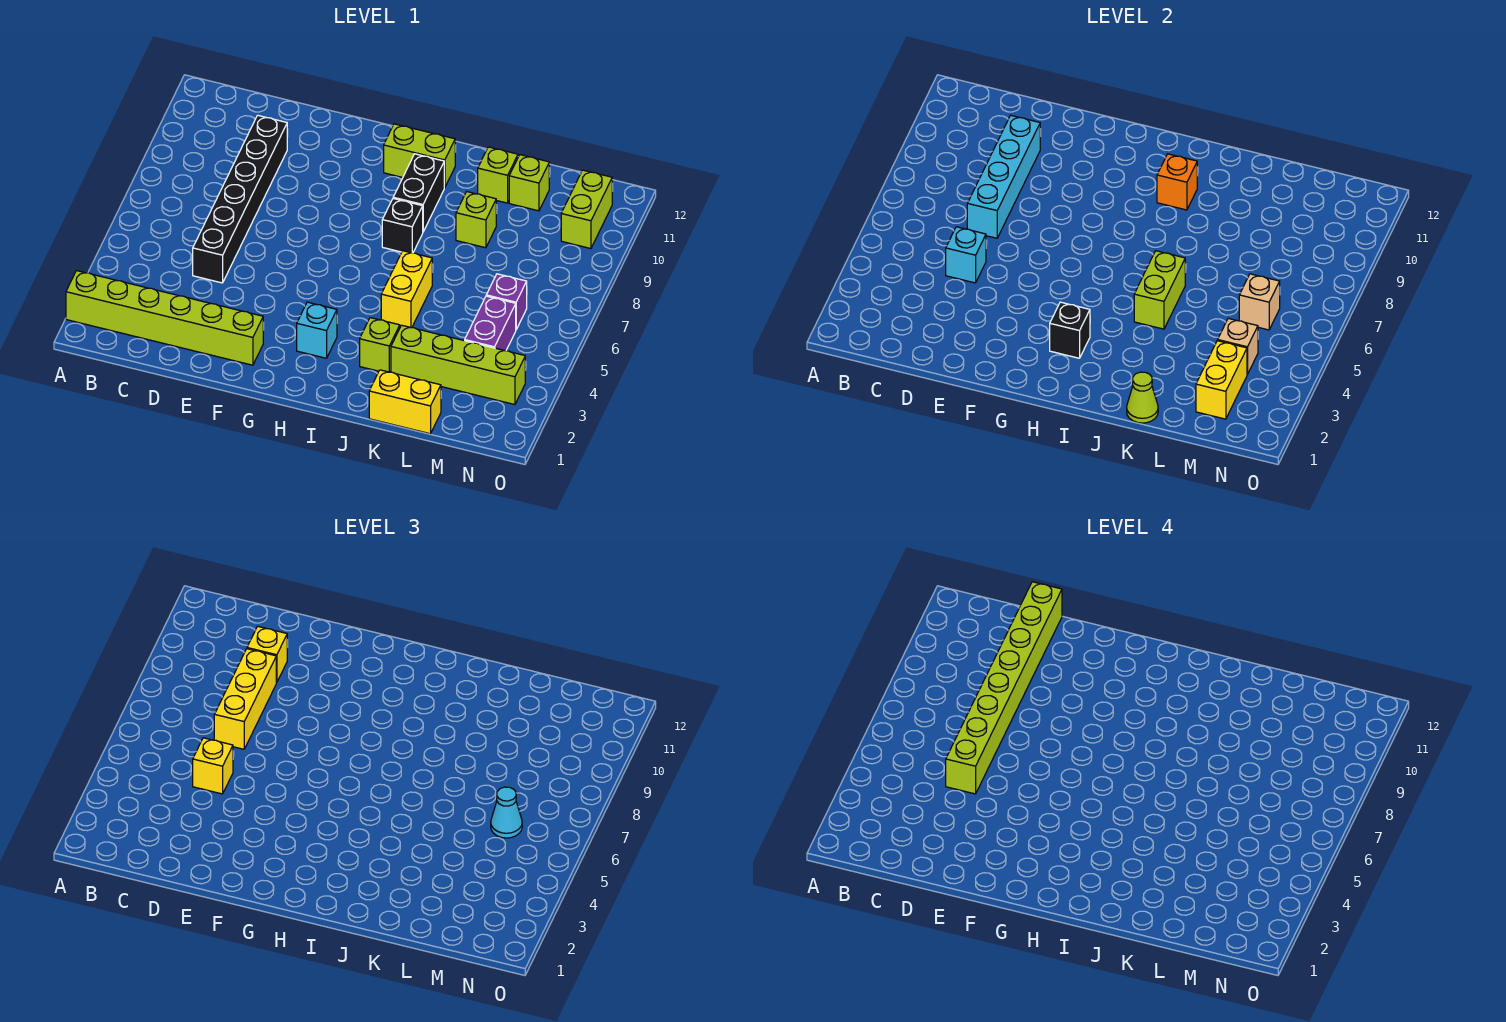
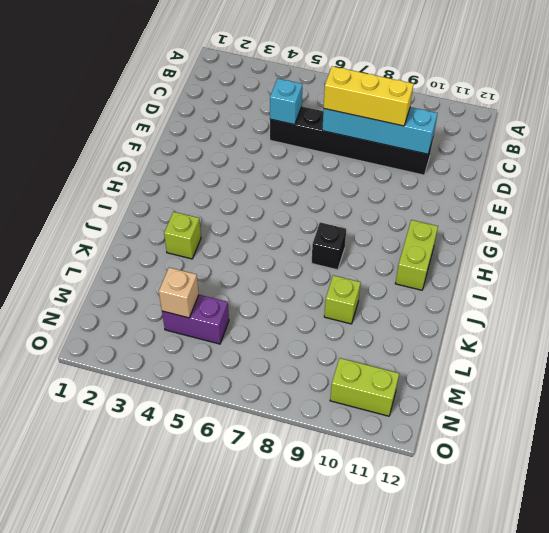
none -> lime brick A2:F2 level 1
none -> cyan brick H3 level 1
none -> black brick I9:I10 level 1
none -> yellow brick J5:J6 level 1

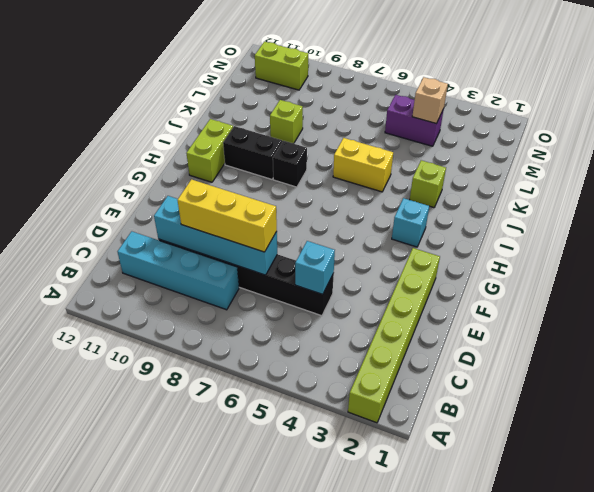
cyan brick C8:C11 level 1 -> none
none -> yellow brick K1:L1 level 1
none -> lime brick K3:N3 level 1
none -> lime brick K11 level 1
none -> lime brick L11 level 1

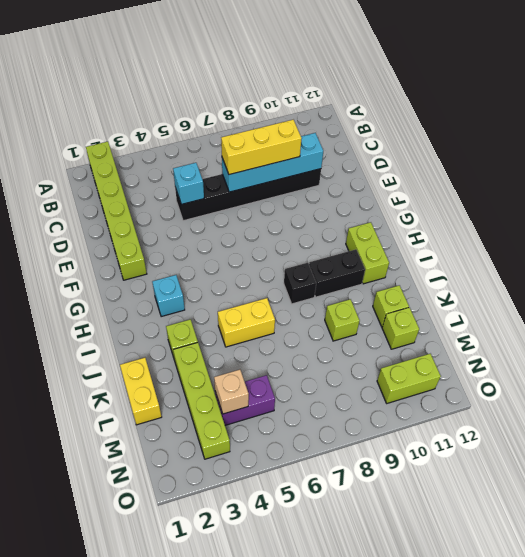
none -> purple brick M6 level 1
none -> black brick H3 level 2
none -> orange brick I10 level 2
none -> lime brick J5:J6 level 2

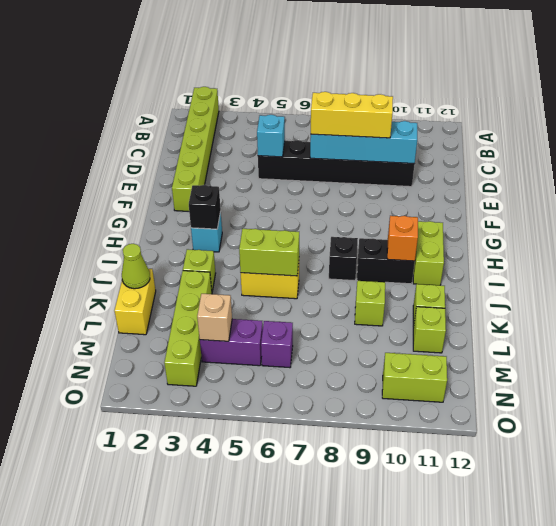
none -> yellow brick M2:M3 level 2
none -> tan brick M6 level 2
none -> yellow brick D5 level 3
none -> yellow brick D10 level 3

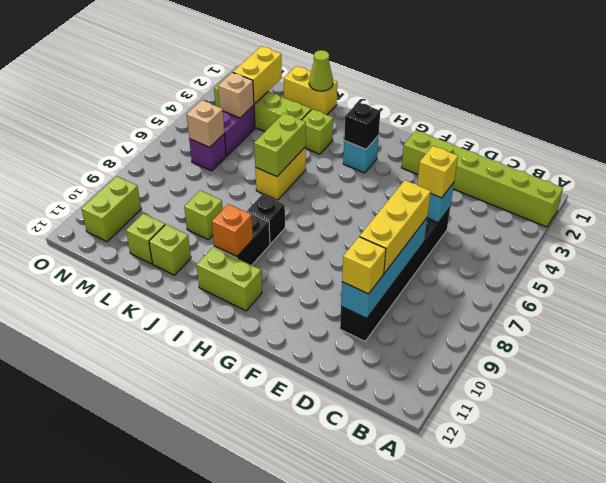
none -> cyan cone M6 level 3
none -> lime brick D5:D12 level 4

